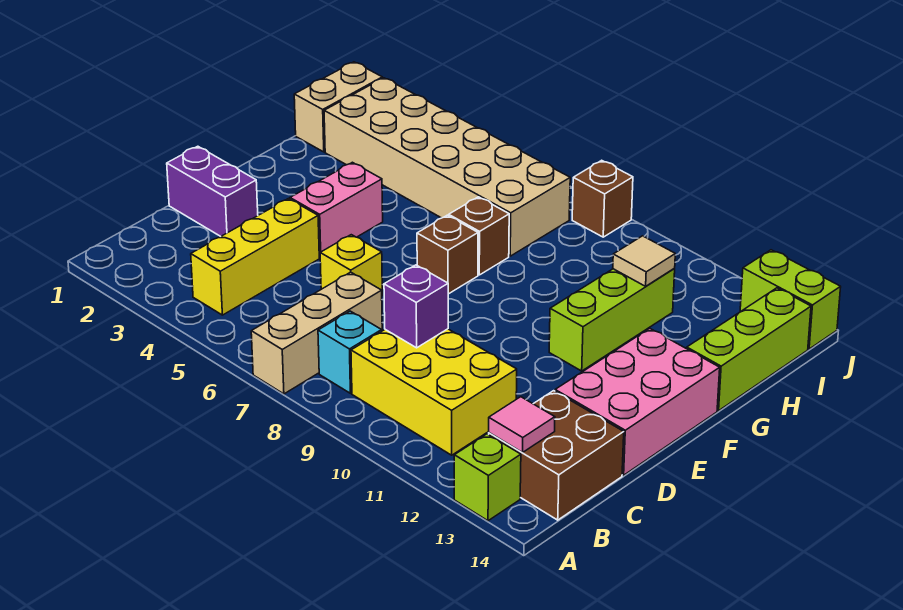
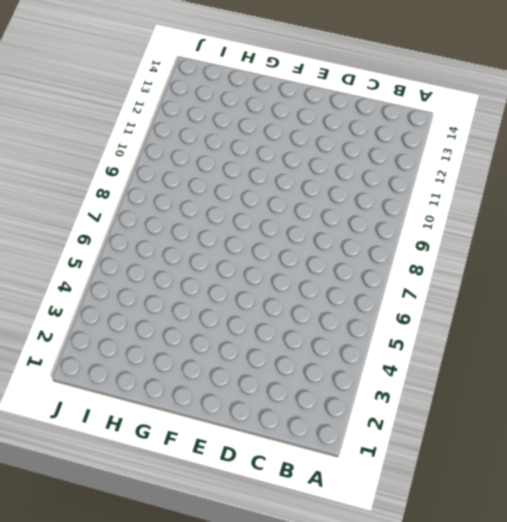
none -> tan brick A7:C7 level 1
none -> lime brick A13 level 1
none -> yellow brick B4:D4 level 1

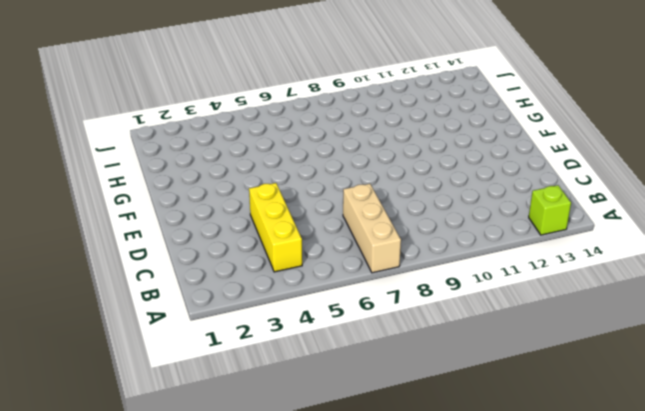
none -> cyan brick B8 level 1
none -> yellow brick B9:C11 level 1
none -> brown brick B13:C14 level 1

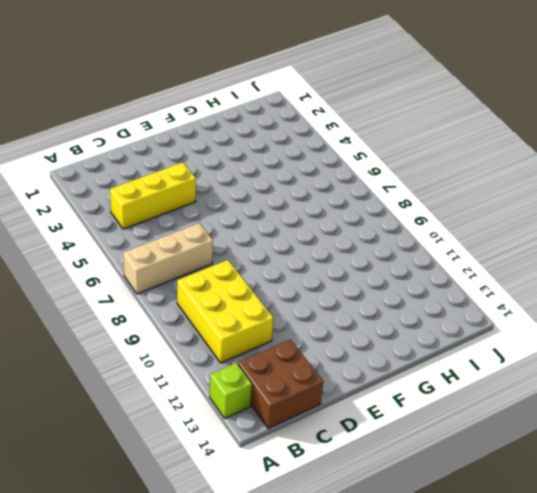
none -> cyan brick B8 level 1
none -> purple brick D1:D2 level 1
none -> yellow brick D6 level 1

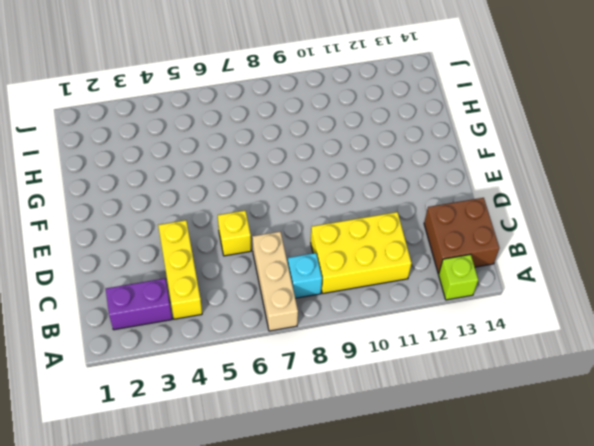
purple brick B2:B3 level 1 -> purple brick D1:D2 level 1
none -> pink brick D13:F14 level 1
none -> pink brick E4:F4 level 1
none -> brown brick F7 level 1

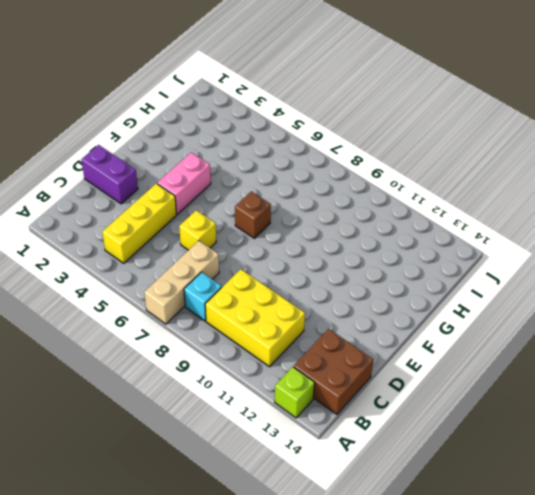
none -> pink brick D13:F14 level 1
none -> lime brick F11:H11 level 1
none -> brown brick G7 level 1

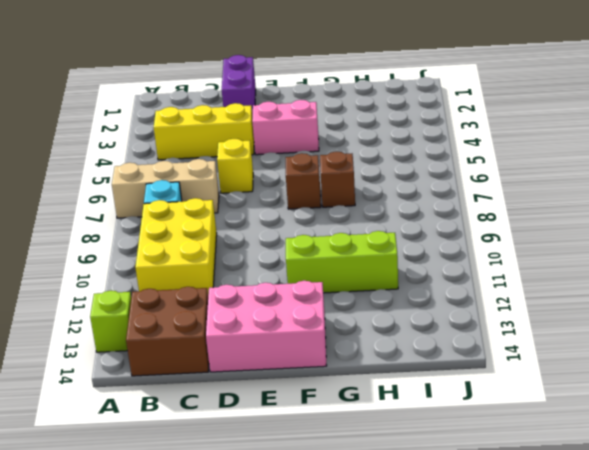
none -> lime brick G14:I14 level 1
none -> tan brick H1:I1 level 1
none -> tan brick H2:I7 level 1

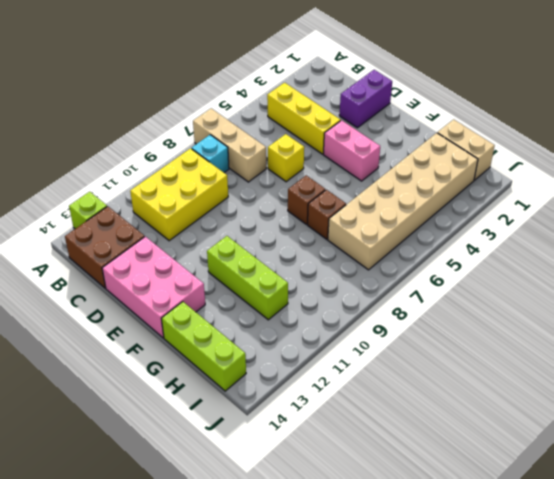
none -> brown brick J8 level 1
none -> lime brick J13:J14 level 1
none -> pink tile B13 level 2

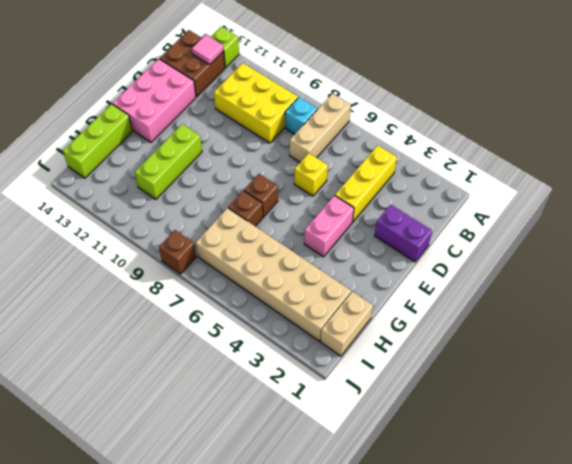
none -> lime brick J13:J14 level 1
none -> purple brick C9 level 2
none -> tan tile H11 level 2

